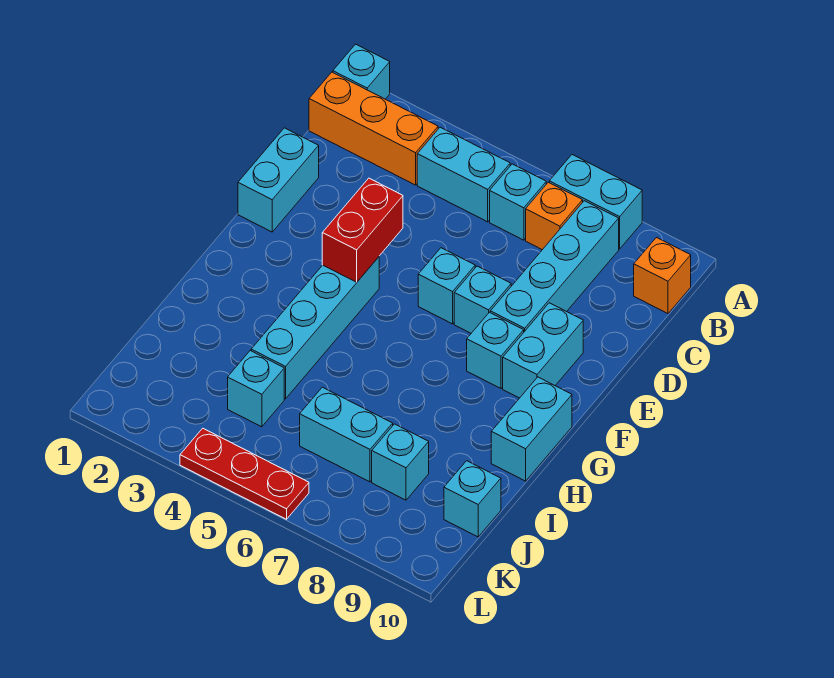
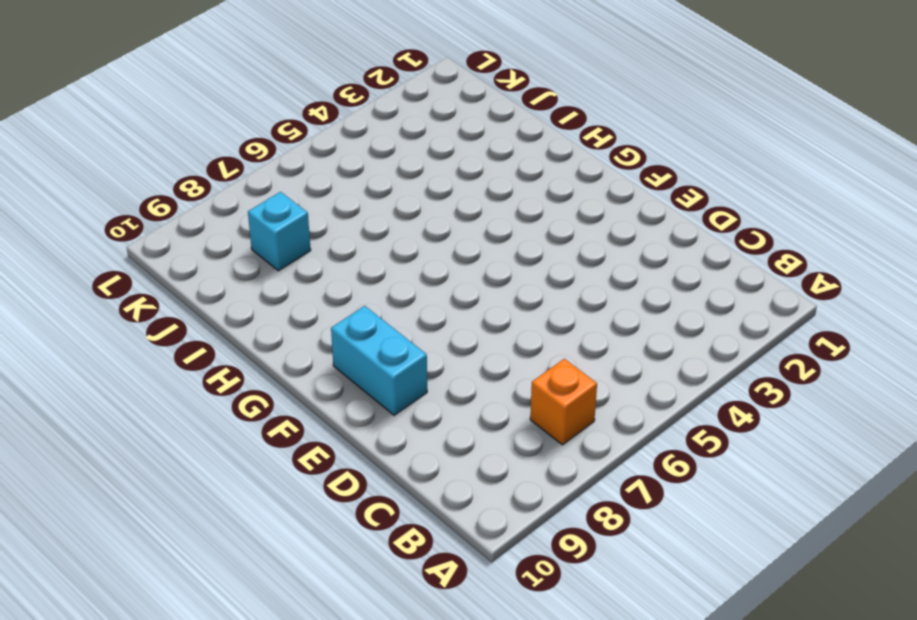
none -> cyan brick A1 level 1
none -> cyan brick A7:A8 level 1
none -> orange brick B1:B3 level 1

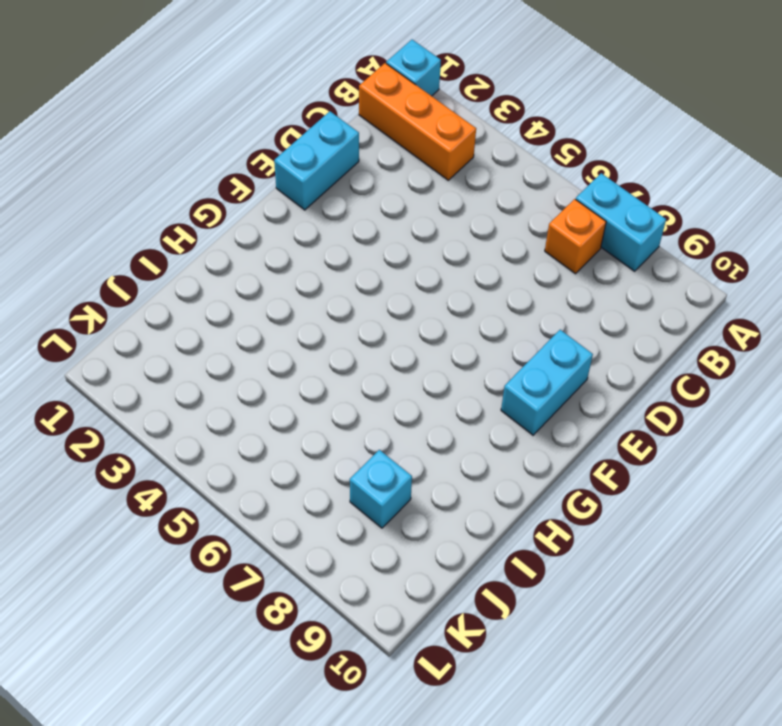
none -> cyan brick B4:B5 level 1
none -> cyan brick B6 level 1
none -> cyan brick B8:E8 level 1

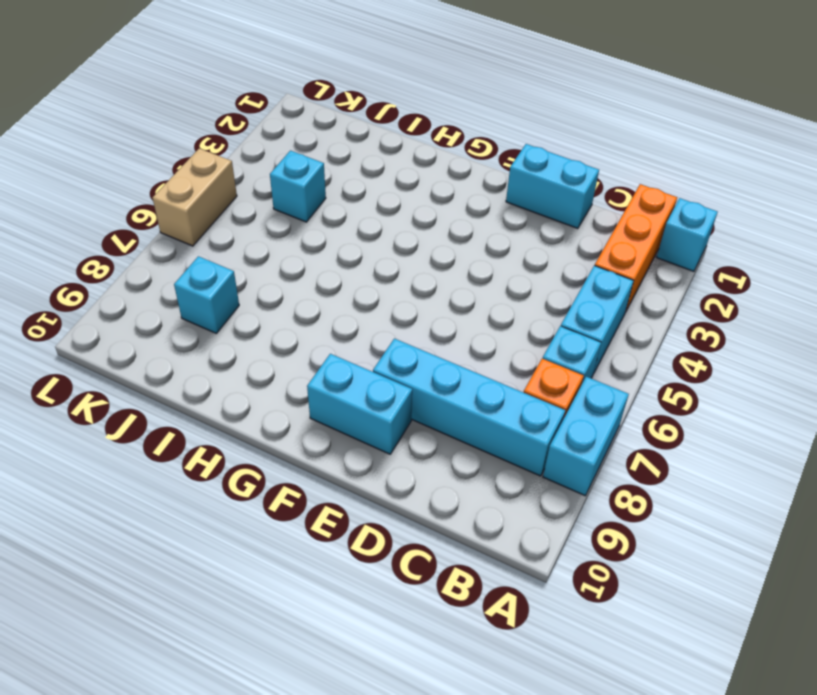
tan brick L5:L6 level 1 -> red plate L4:L6 level 1
none -> orange brick B10 level 1
none -> cyan brick E6 level 1
none -> cyan brick E7 level 1

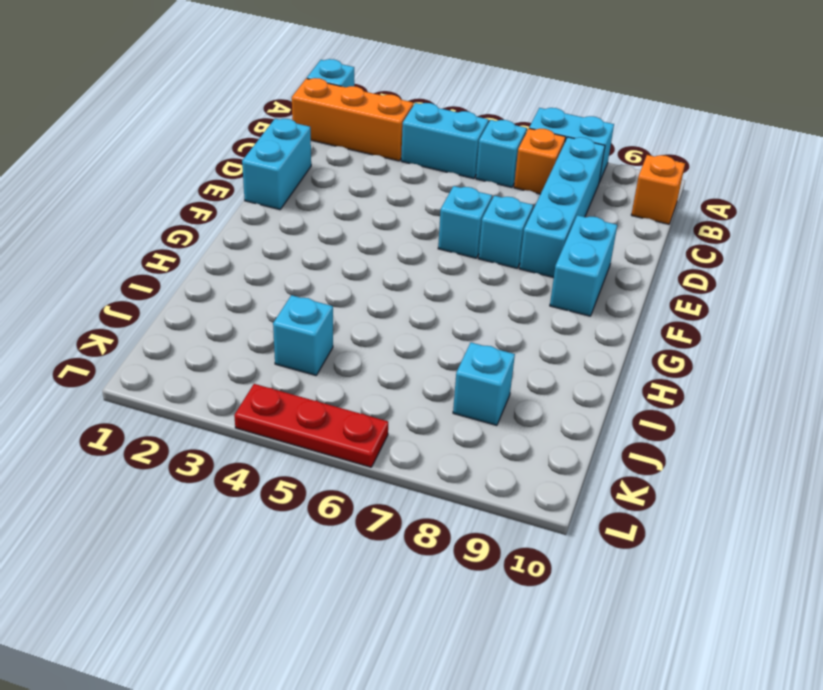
none -> cyan brick F4:I4 level 1
none -> cyan brick F8 level 1
none -> cyan brick G10:H10 level 1

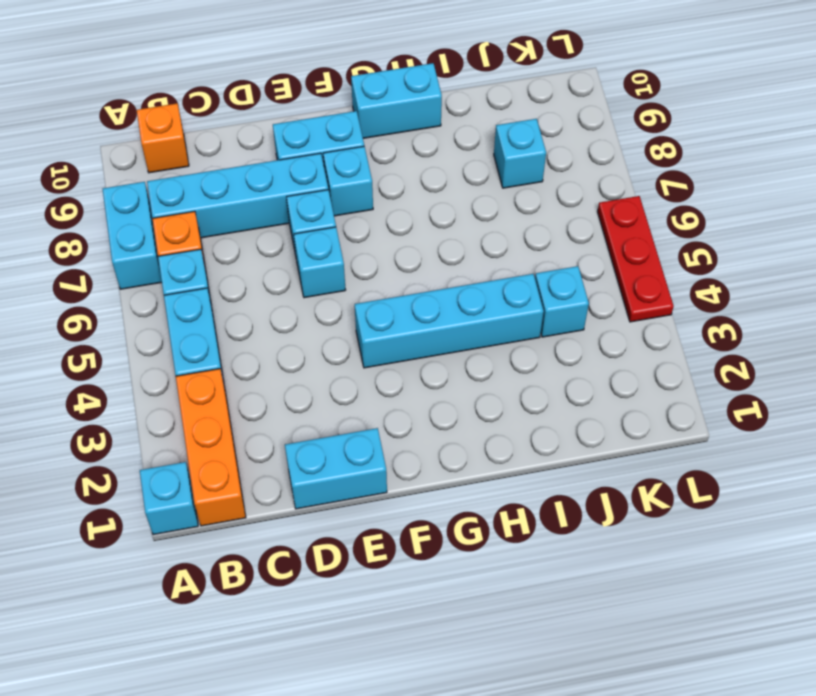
none -> cyan brick J6:J7 level 1
none -> cyan brick J10 level 1
none -> red brick E4:F4 level 2

